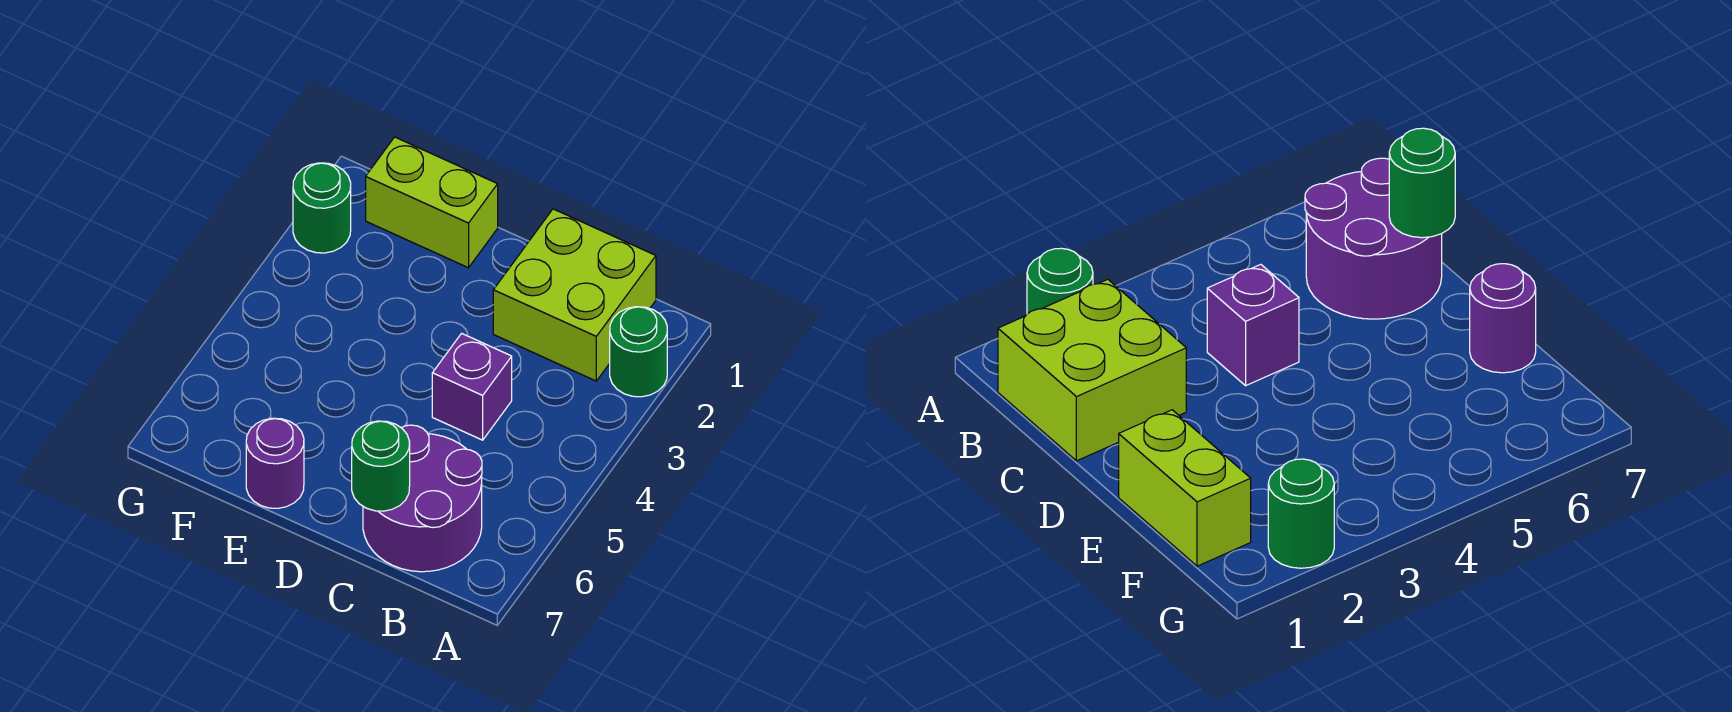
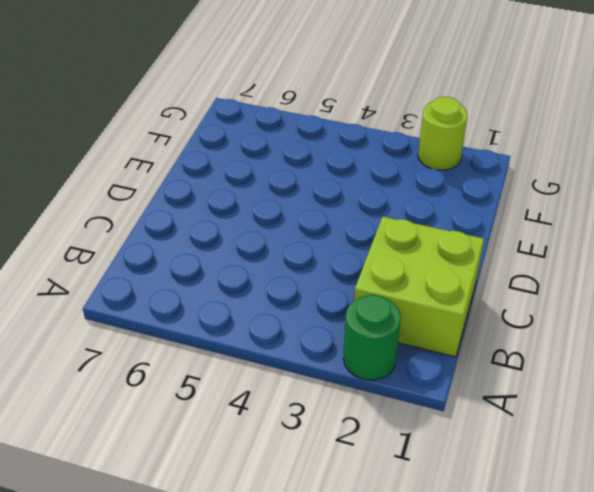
lime round brick G2 level 1 -> green round brick G2 level 1
none -> purple round brick B6:C7 level 1
none -> purple brick C4 level 1

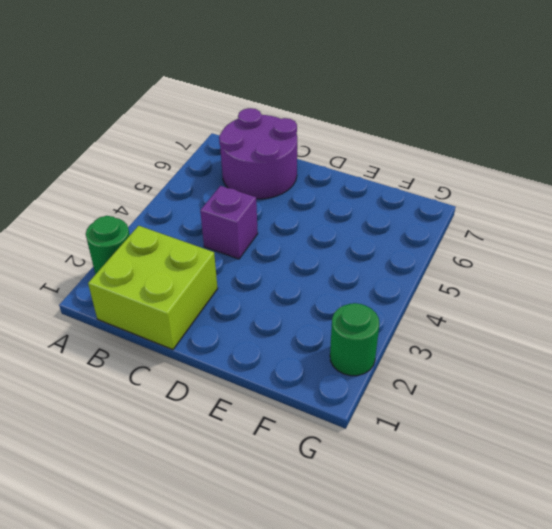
none -> lime brick E1:F1 level 1
none -> purple round brick E7 level 1

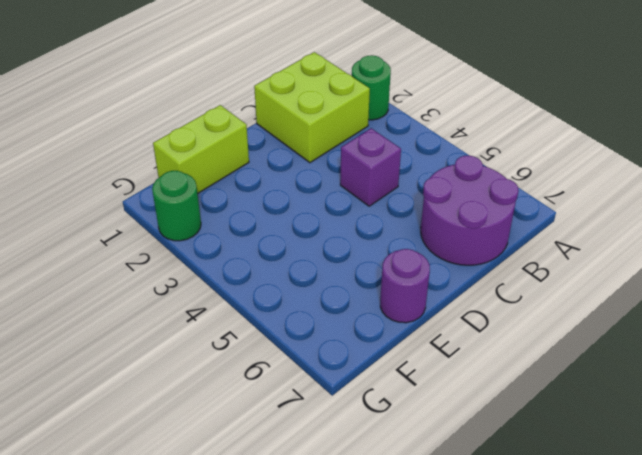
none -> green round brick C7 level 2

